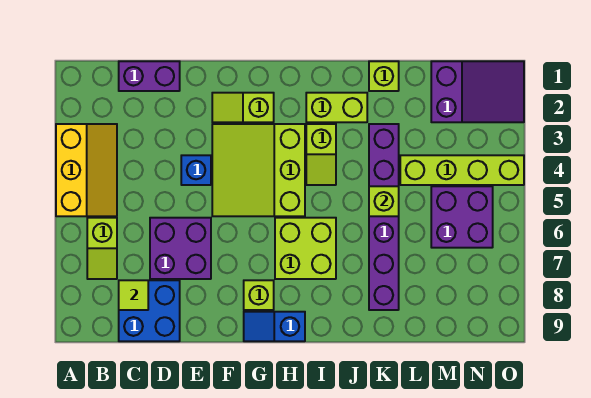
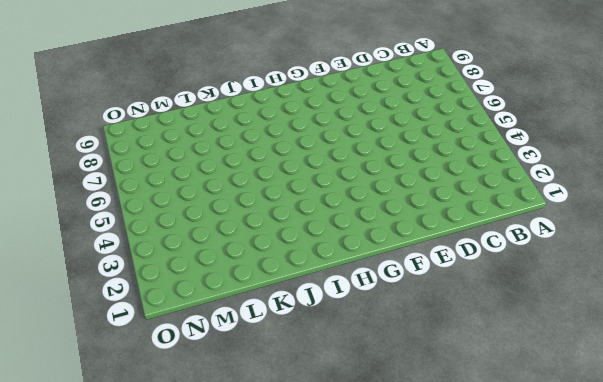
none -> yellow slope A3:B5 level 1 top A
none -> lime slope B6:B7 level 1 top 6
none -> purple brick C1:D1 level 1

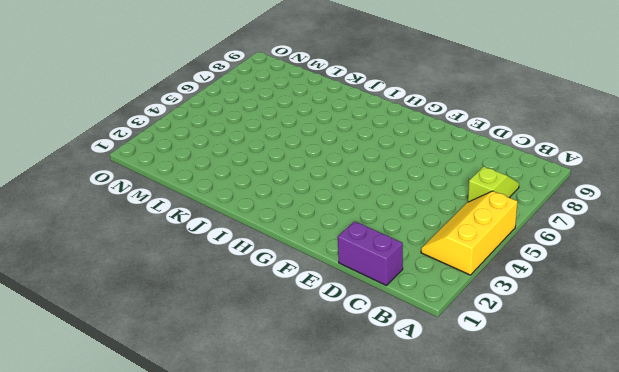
none -> blue brick C8:D9 level 1
none -> purple brick D6:E7 level 1
none -> blue brick E4 level 1

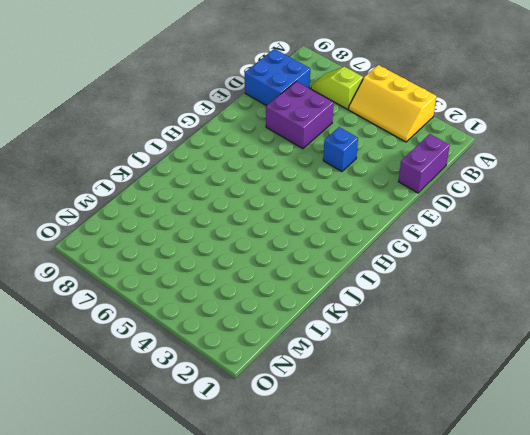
none -> lime slope F2:G2 level 1 top G
none -> lime slope F3:H5 level 1 top H
none -> lime brick G8 level 1

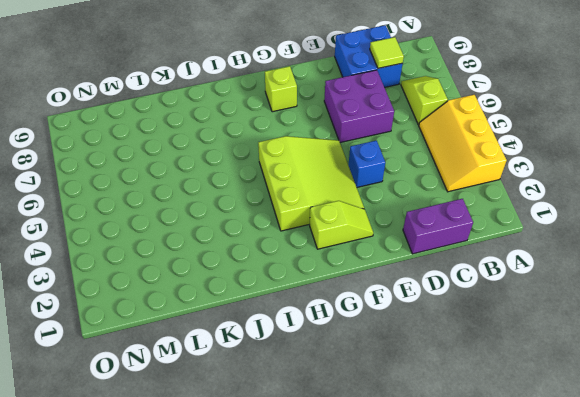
none -> blue slope G9:H9 level 1 top H
none -> lime brick H6:I7 level 1
none -> lime brick I2:J2 level 1

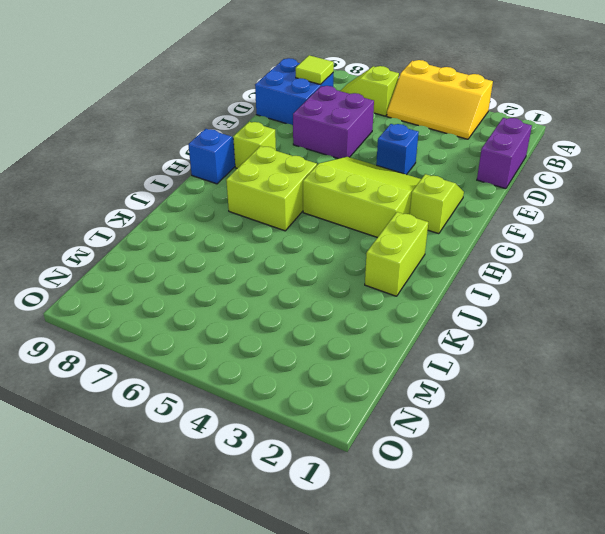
none -> lime slope I3:I4 level 1 top 3
none -> lime brick K1 level 1
none -> purple brick K3:K8 level 1

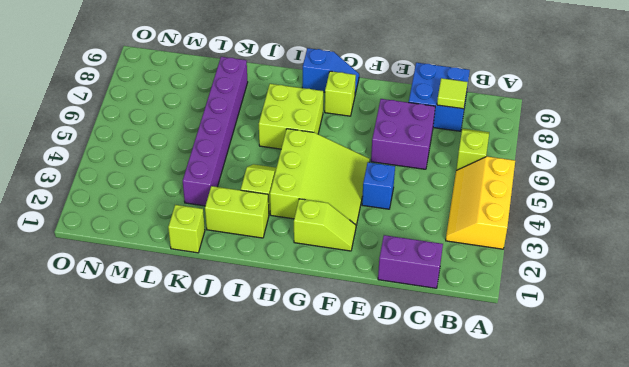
none -> lime brick L4:O4 level 1
none -> purple slope M1:O2 level 1 top M
none -> purple brick M5:N6 level 1

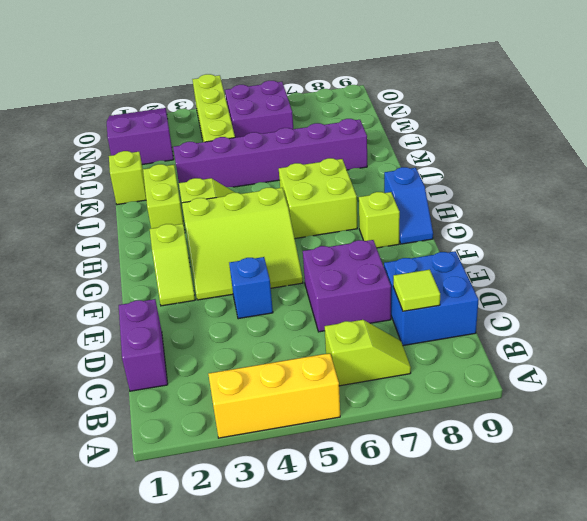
none -> lime brick K5 level 2

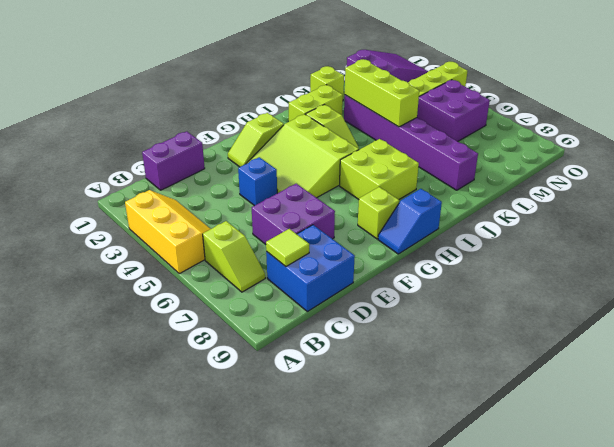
lime brick K3:K5 level 2 -> lime brick K5 level 2

